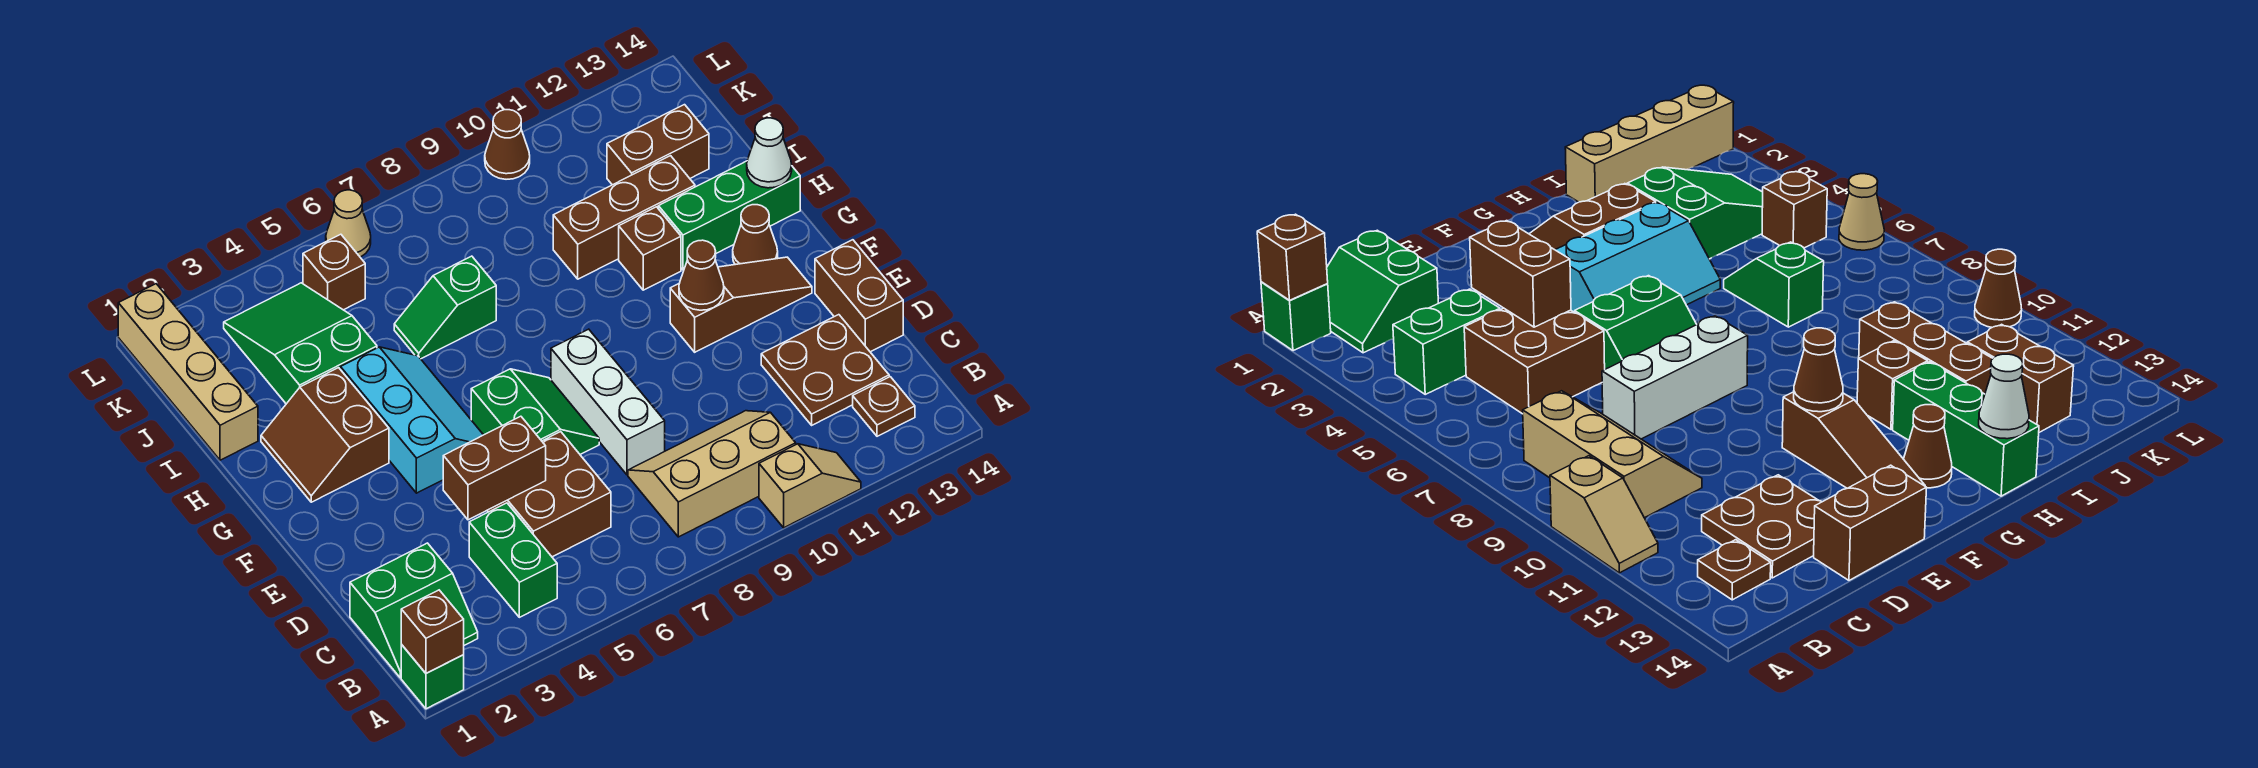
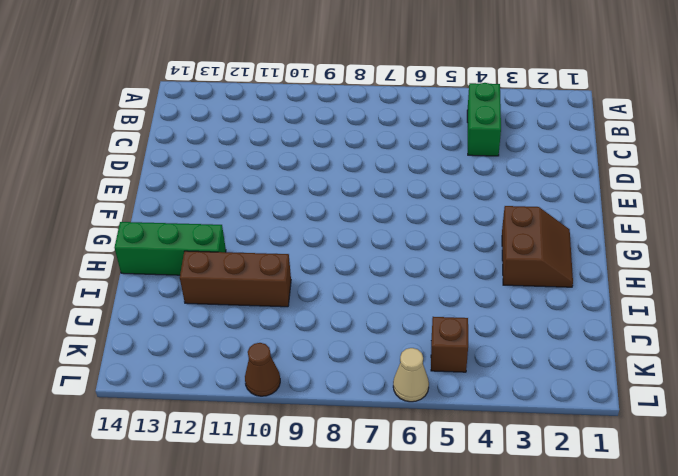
none -> green brick A1 level 1
none -> tan slope A10:A11 level 1 top 10
none -> green slope B1:C2 level 1 top C

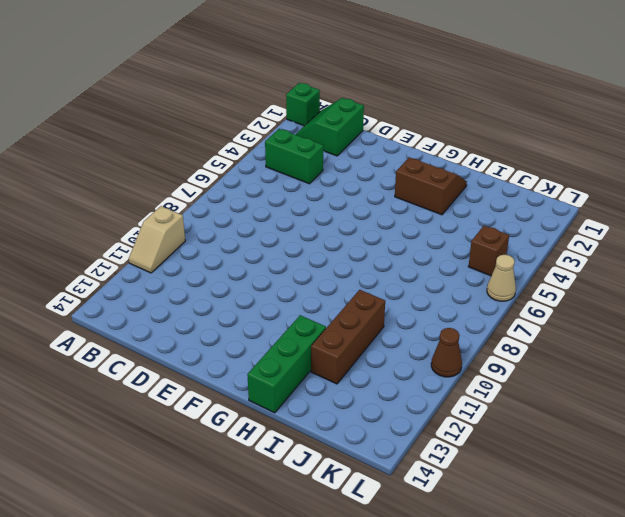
none -> tan slope B8:C10 level 1 top B
none -> brown plate B13 level 1
none -> brown brick C5:D6 level 1

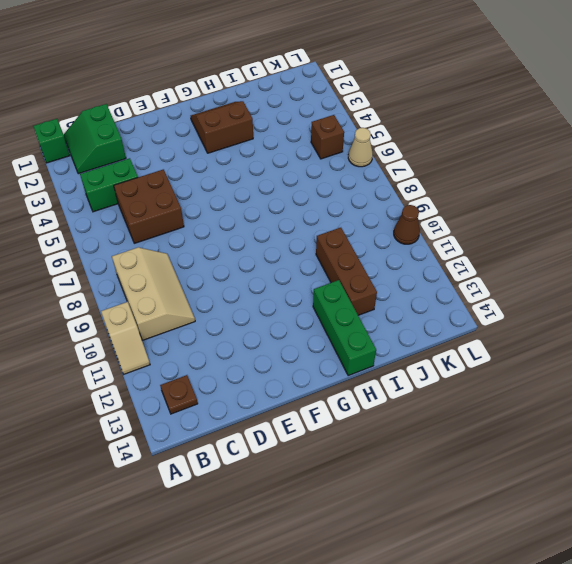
none -> brown plate C12:D13 level 1
none -> white brick D8:F8 level 1
none -> brown brick D14:E14 level 1

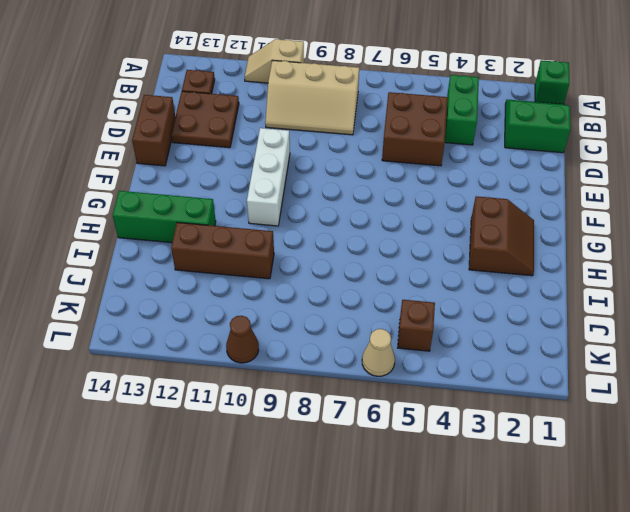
white brick E10:G10 level 1 -> white brick D8:F8 level 1
none -> green slope E6:F7 level 1 top 6
none -> cyan slope F4:H5 level 1 top 4
none -> brown slope F11:F13 level 1 top 11

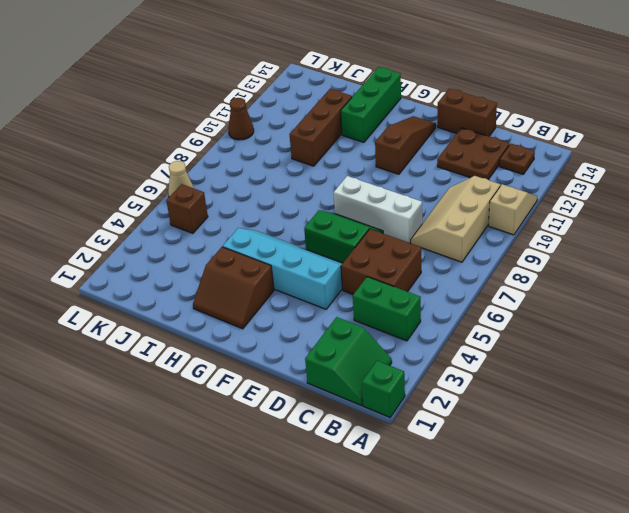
cyan slope E4:H5 level 1 top 4 -> cyan slope F4:H5 level 1 top 4
none -> brown cone G13 level 1
none -> brown brick H11 level 1
none -> tan brick I1:L1 level 1

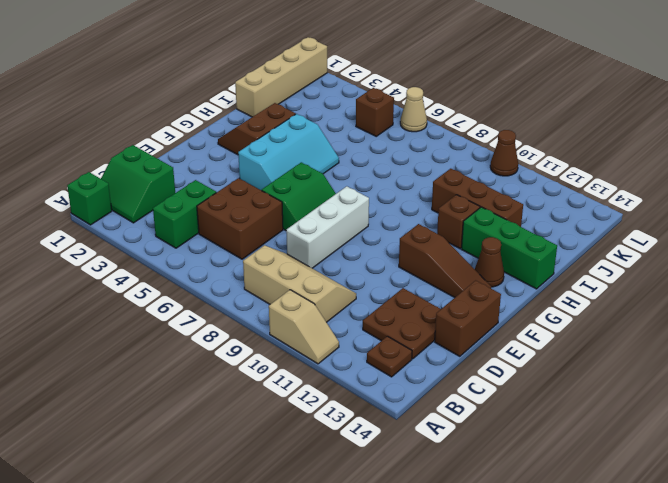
none -> green slope I3:K4 level 1 top I
none -> green slope I6:I7 level 1 top 7
none -> brown brick J12:J13 level 1

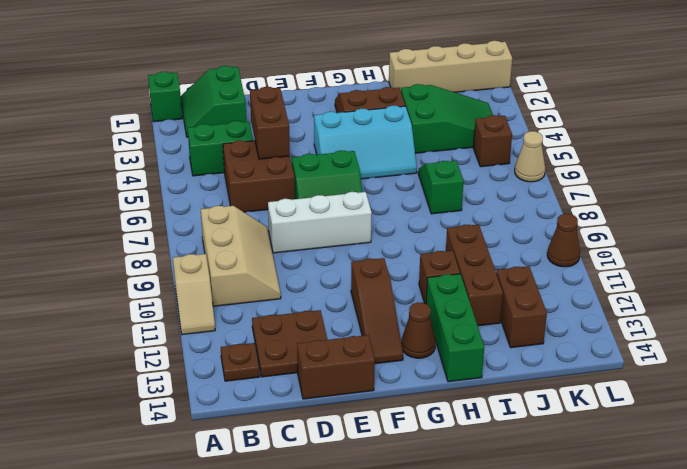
none -> brown brick A1 level 2
none -> brown cone F11 level 2
none -> white cone H14 level 2

